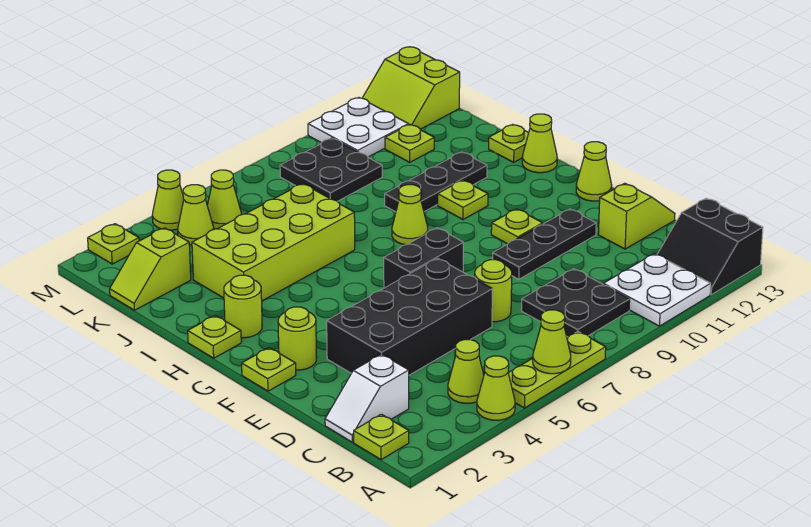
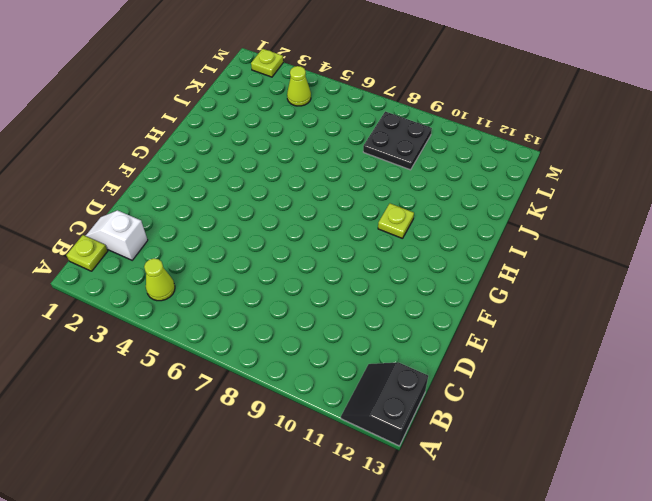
none -> lime cone A4 level 1
none -> lime plate A5:A7 level 1
none -> white plate A10:B11 level 1
none -> black plate B8:C9 level 1

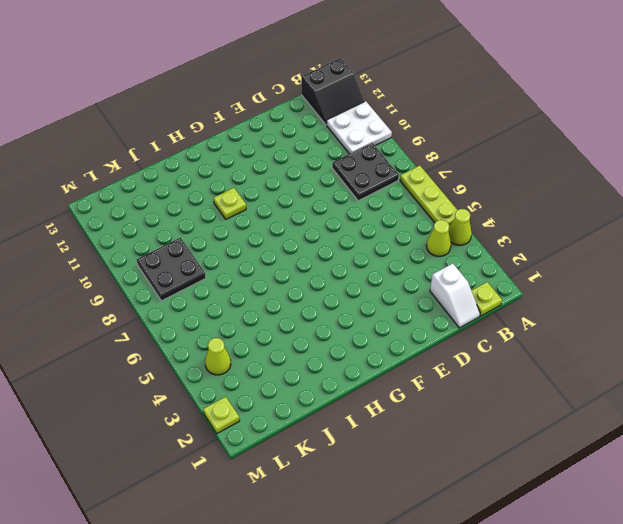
none -> black brick D3:E6 level 1
none -> lime round brick D7 level 1
none -> lime slope D12:D13 level 1 top 12
none -> black plate E9:E11 level 1

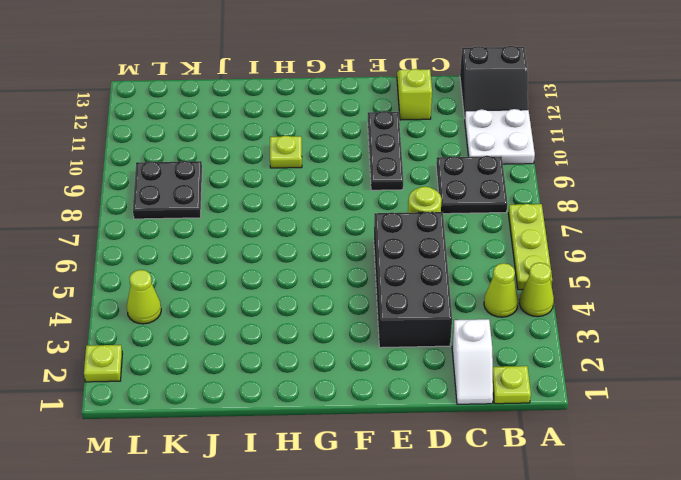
none -> lime plate F1 level 1
none -> lime round brick F2 level 1
none -> black brick F6:F7 level 1
none -> lime plate F10 level 1

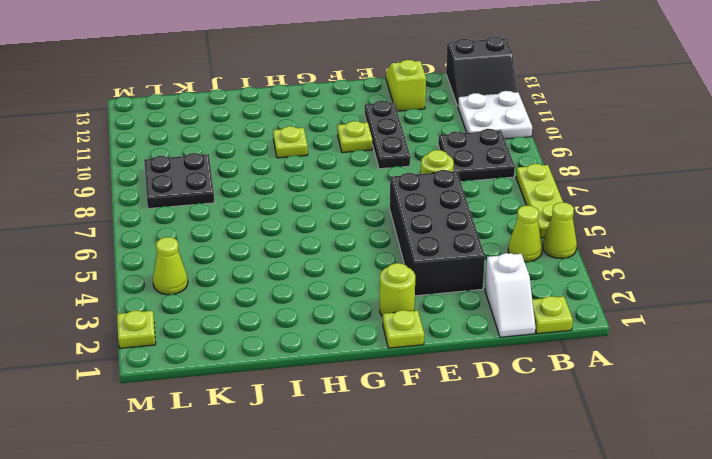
none -> black brick F6:F7 level 1
none -> lime cone F13 level 1
none -> lime plate H1 level 1
none -> lime round brick H2 level 1

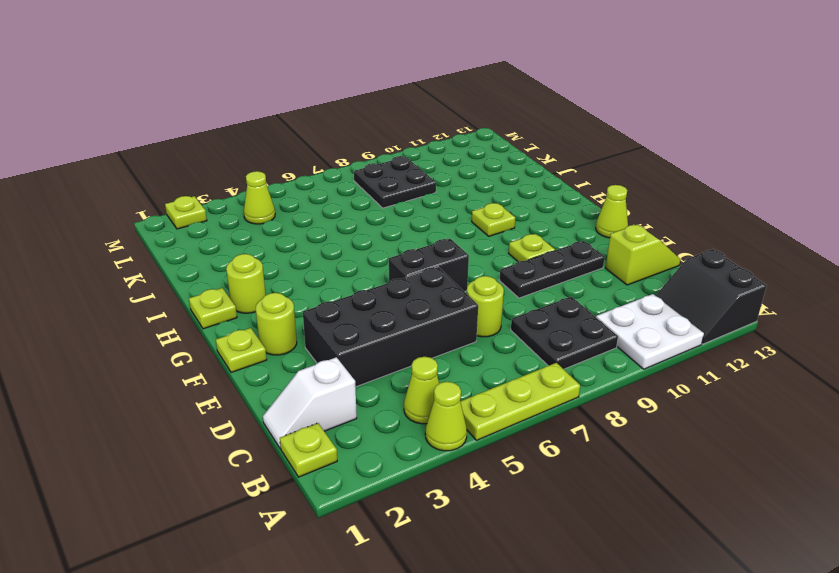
none -> lime cone H8 level 1
none -> lime cone H13 level 1
none -> lime brick I3:J6 level 1
none -> black plate I9:I11 level 1

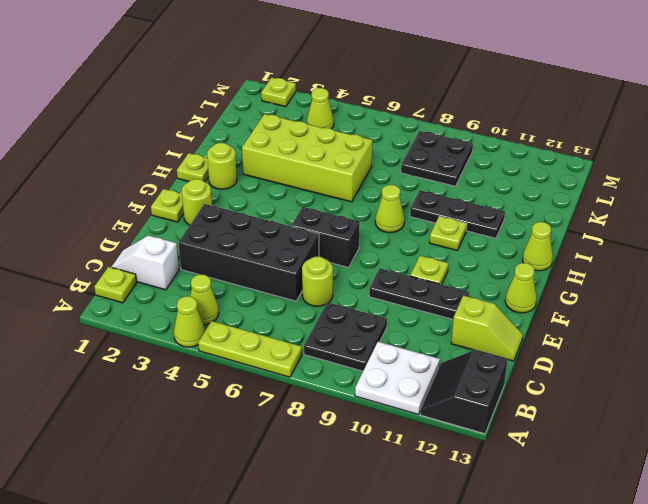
none -> lime plate I13 level 1
none -> lime slope K1:K2 level 1 top 2
none -> lime plate K11 level 1
none -> lime cone L5 level 1

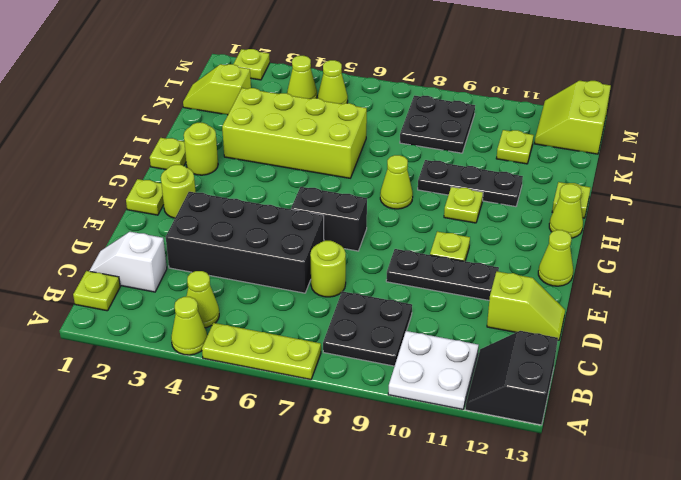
none -> white plate L10:M11 level 1
none -> lime cone M4 level 1
none -> lime cone A6 level 2

